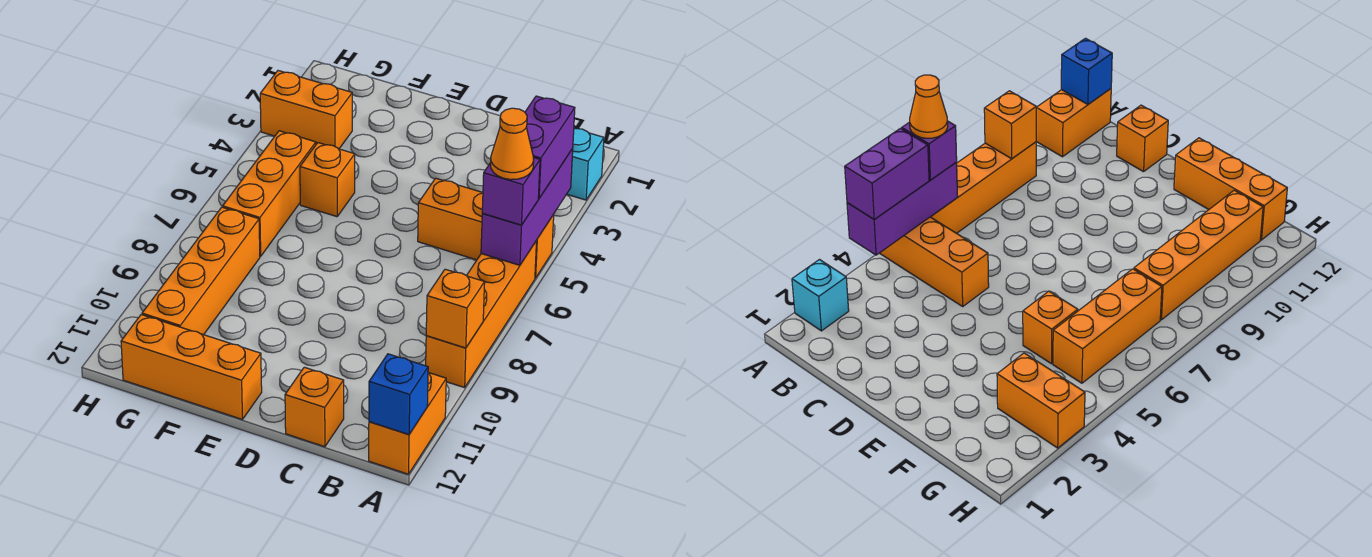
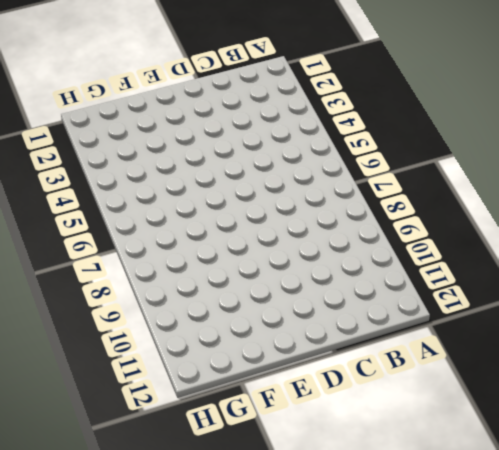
none -> cyan brick A2 level 1
none -> orange brick A5:C5 level 1
none -> orange brick A6:A9 level 1

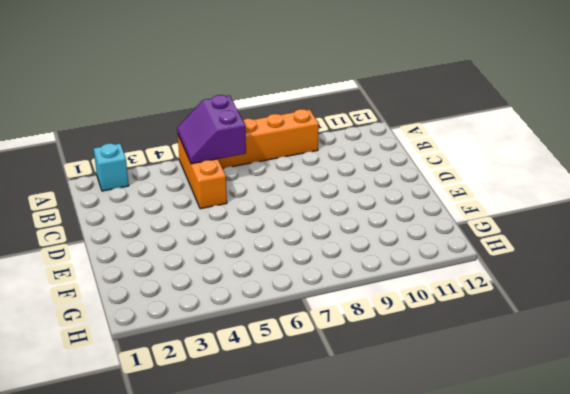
purple slope A5:B6 level 2 top 6 -> purple brick A4:A6 level 2
none -> orange brick A11:A12 level 1
none -> orange brick C12 level 1
none -> orange brick E12:G12 level 1

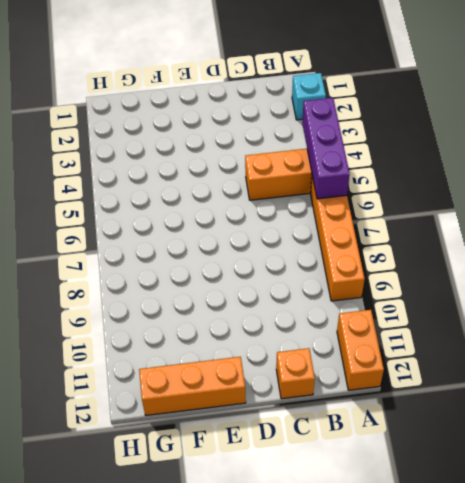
none -> orange brick F5 level 1
none -> orange brick G3:H3 level 1
none -> orange brick G5:G7 level 1

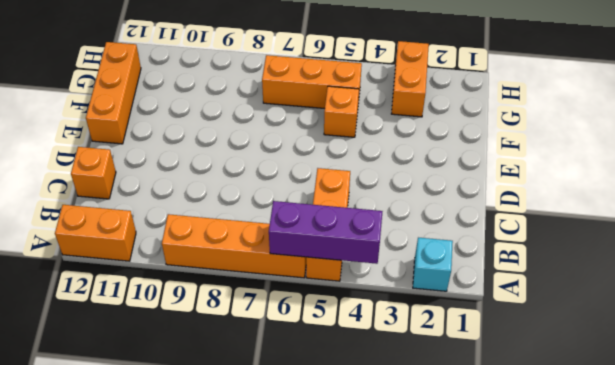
none -> orange brick G8:G11 level 1
none -> orange brick A9 level 2
none -> blue brick A12 level 2

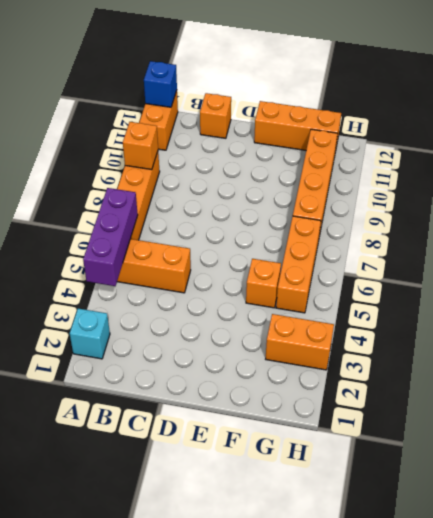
none -> purple brick A4:A5 level 3
none -> purple brick A6 level 3
none -> orange cone A6 level 4

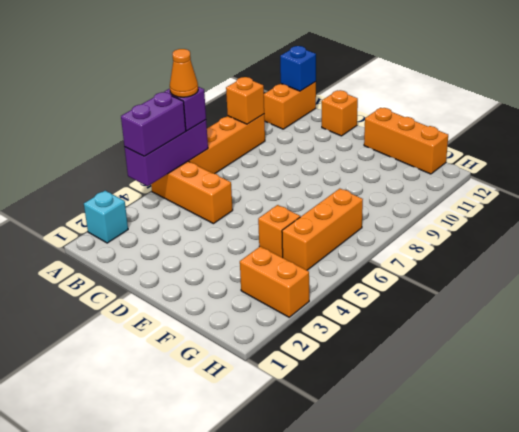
none -> orange brick G8:G11 level 1

